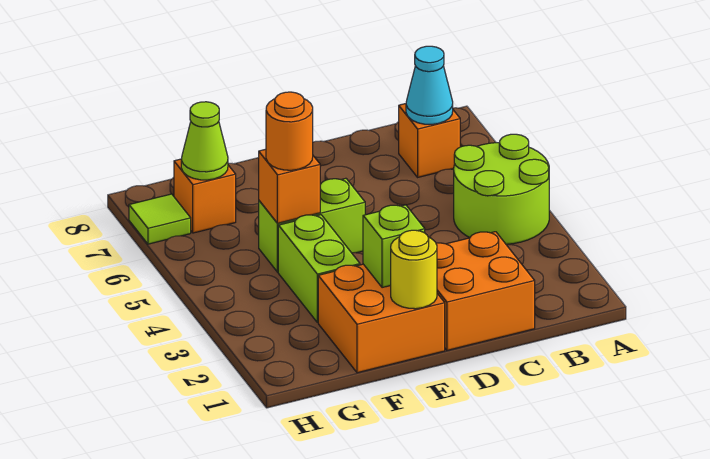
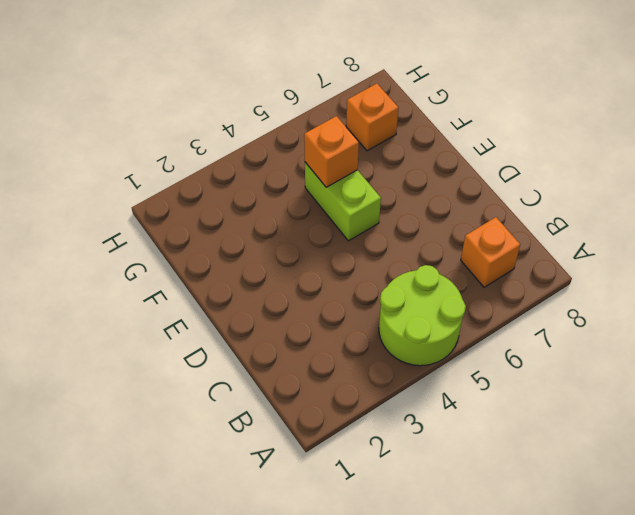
none -> orange brick C1:D2 level 1
none -> orange brick E1:F2 level 1
none -> lime brick F3:F4 level 1

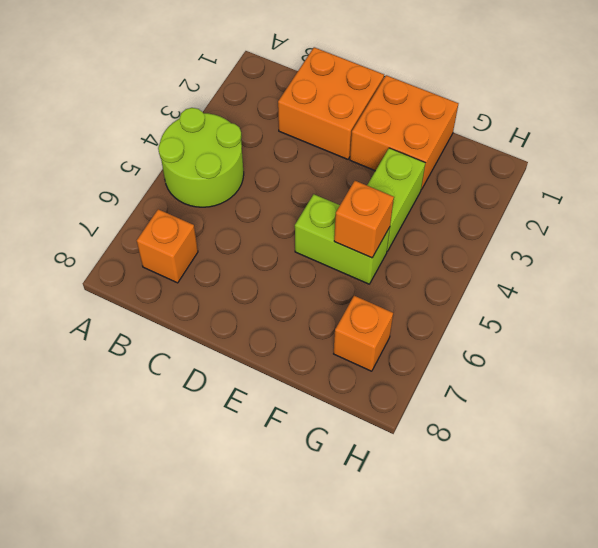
none -> lime tile H7 level 1
none -> cyan cone B7 level 2
none -> yellow round brick E1 level 2

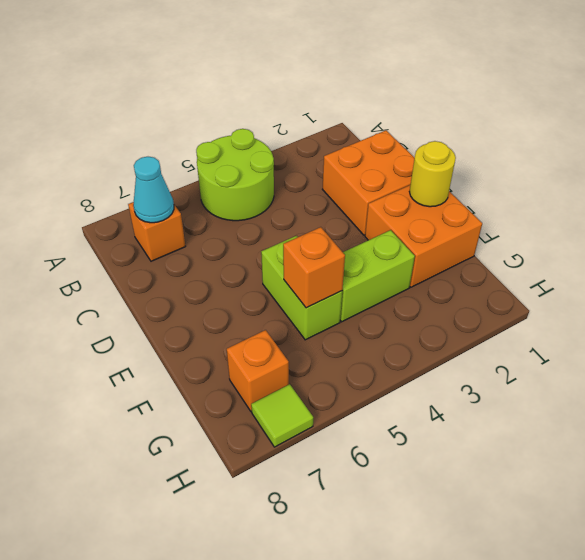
none -> lime brick E2 level 2
none -> lime cone G7 level 2
none -> orange round brick F5 level 3

